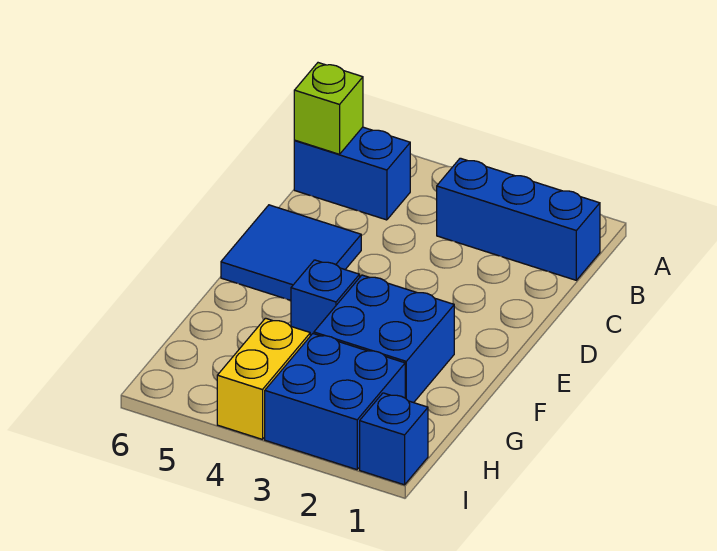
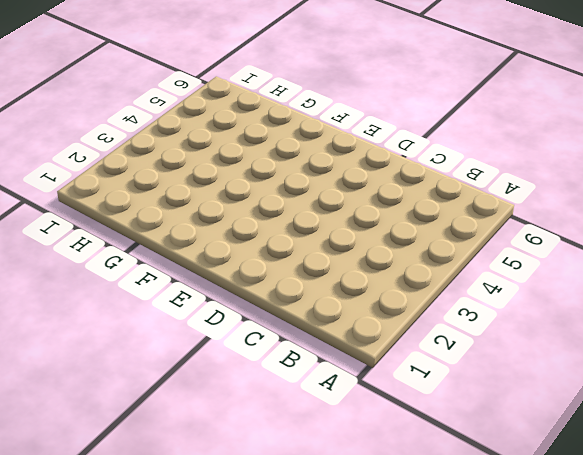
none -> blue brick B1:B3 level 1
none -> blue brick B5:B6 level 1

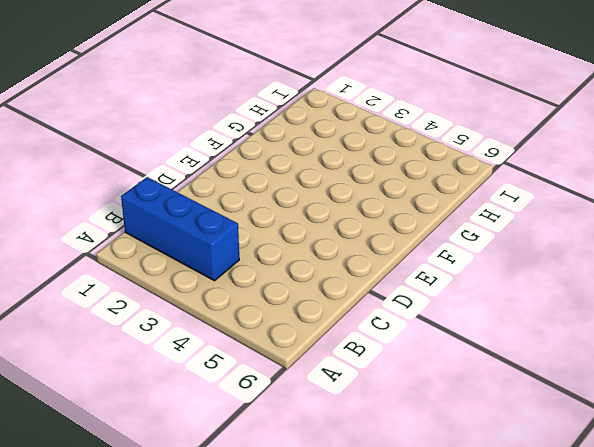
none -> blue brick B5:B6 level 1
none -> blue tile D5:E6 level 1

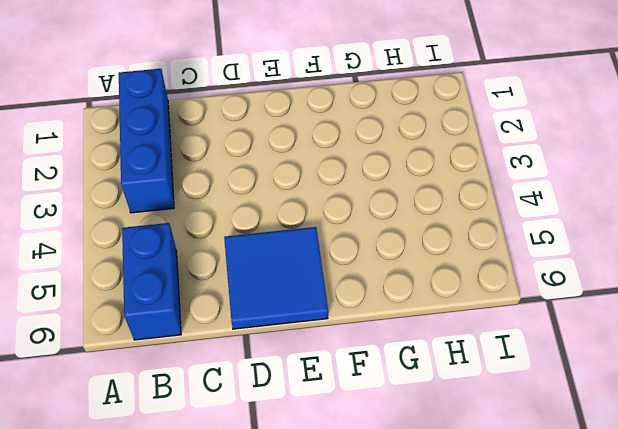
none -> blue brick F2:G3 level 1
none -> blue brick F4 level 1

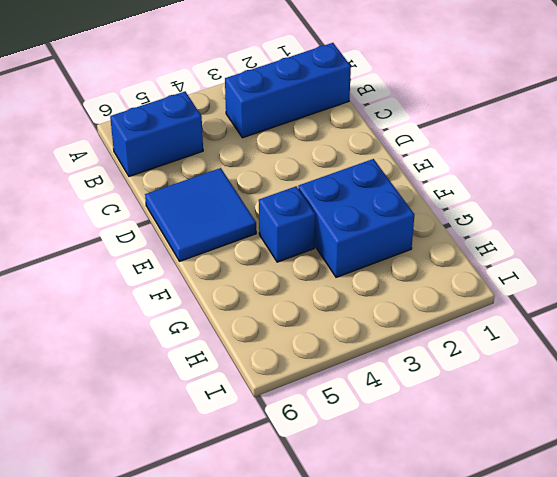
none -> blue brick H2:I3 level 1
none -> yellow brick H4:I4 level 1

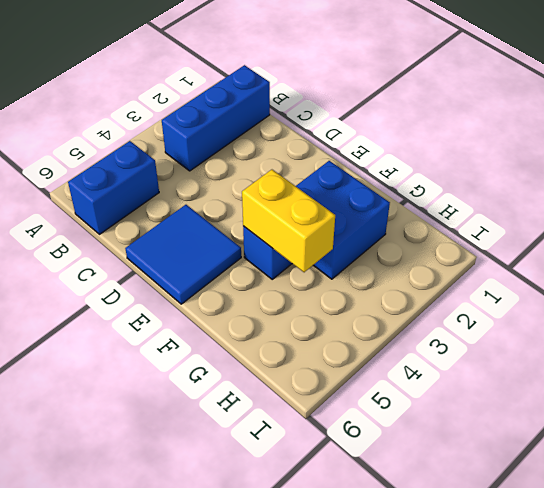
yellow brick F4:G4 level 2 -> yellow brick H4:I4 level 1
none -> blue brick H2:I3 level 1
none -> blue brick I1 level 1

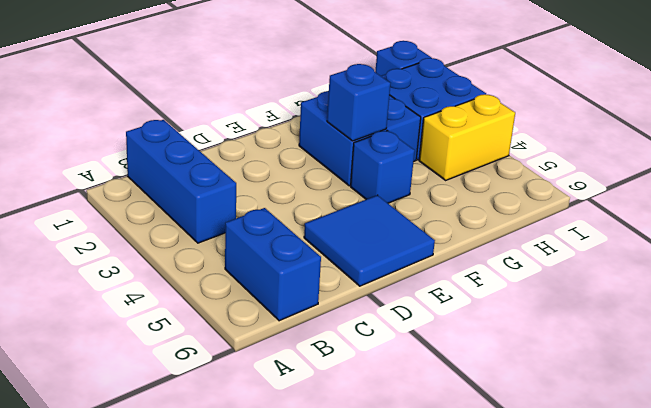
blue brick F3 level 2 -> none
none -> lime brick B6 level 2

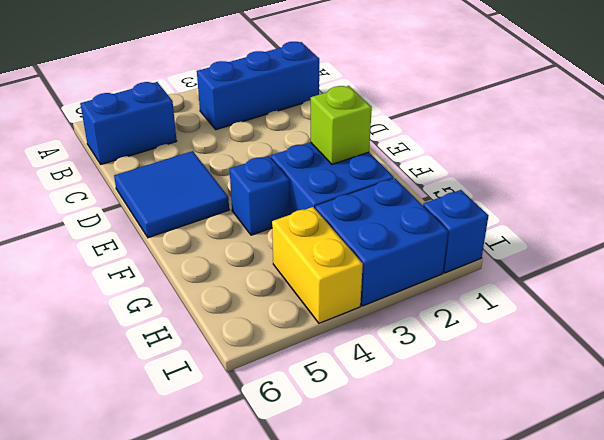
lime brick F2 level 2 -> lime brick B6 level 2

